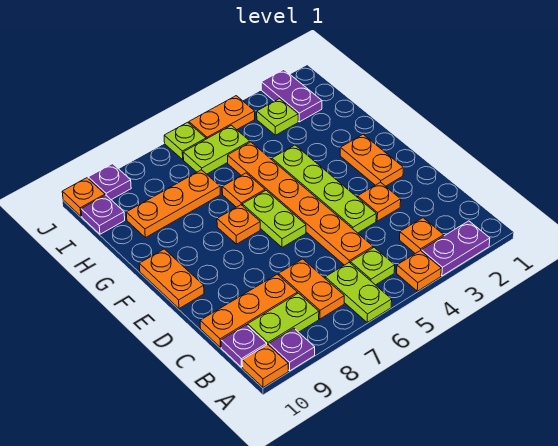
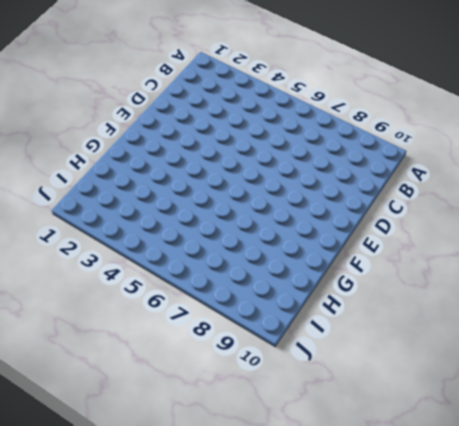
none -> purple plate A2:A3 level 1
none -> orange plate A4 level 1
none -> lime plate A6:B6 level 1

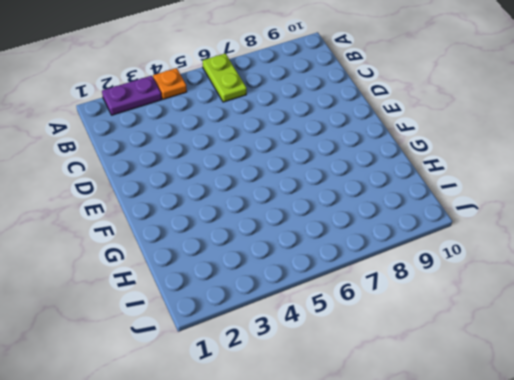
none -> purple plate A9 level 1
none -> orange plate A10 level 1
none -> orange plate B3 level 1

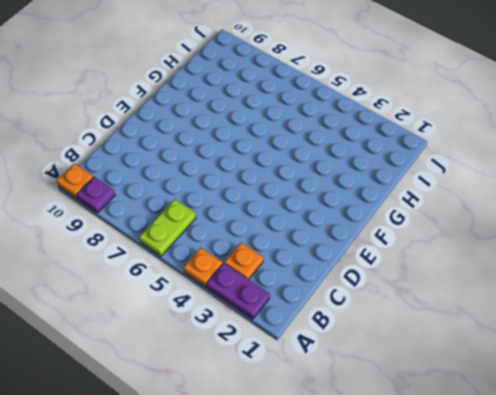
none -> lime plate B5 level 1
none -> orange plate B7:C7 level 1
none -> lime plate B8:B9 level 1

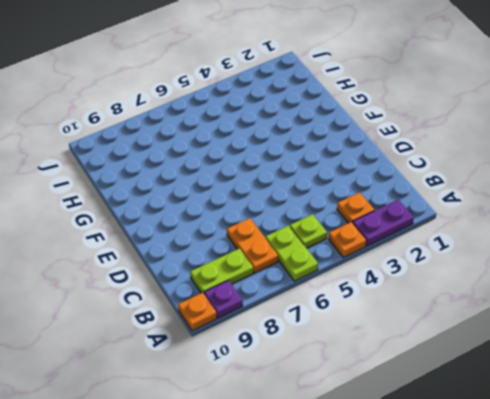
none -> purple plate B10 level 1
none -> orange plate C5:H5 level 1
none -> orange plate C8:C10 level 1

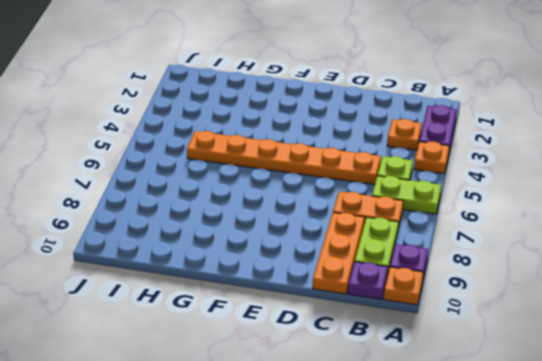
none -> orange plate D3 level 1
none -> lime plate D4:G4 level 1
none -> orange plate E2:F2 level 1

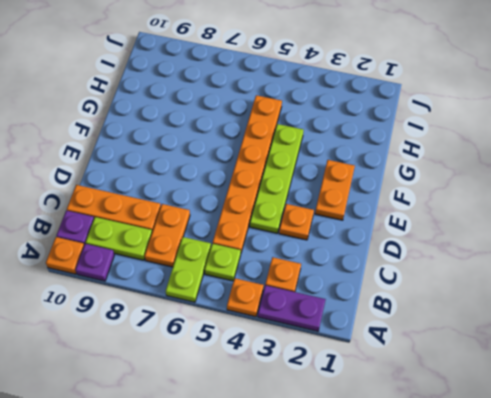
none -> lime plate E6:F6 level 1
none -> orange plate E10:F10 level 1
none -> orange plate F7 level 1

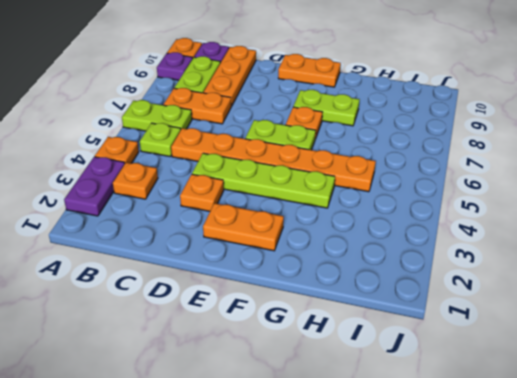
lime plate F8:G8 level 1 -> lime plate I5:I6 level 1
none -> orange plate G6 level 1
none -> orange plate H7:H9 level 1
none -> purple plate I2:J2 level 1

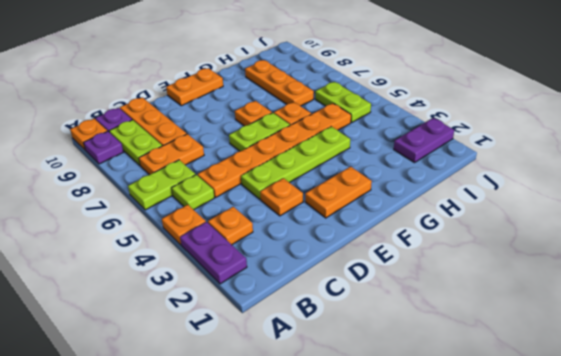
none -> lime plate I3 level 1
none -> purple plate I10 level 1
none -> orange plate J4:J5 level 1

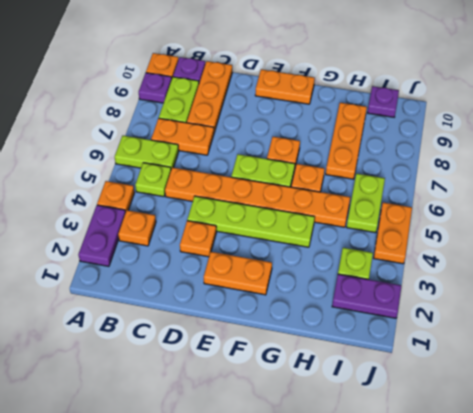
none -> lime plate J6 level 1
none -> purple plate J9 level 1
none -> orange plate J10 level 1

